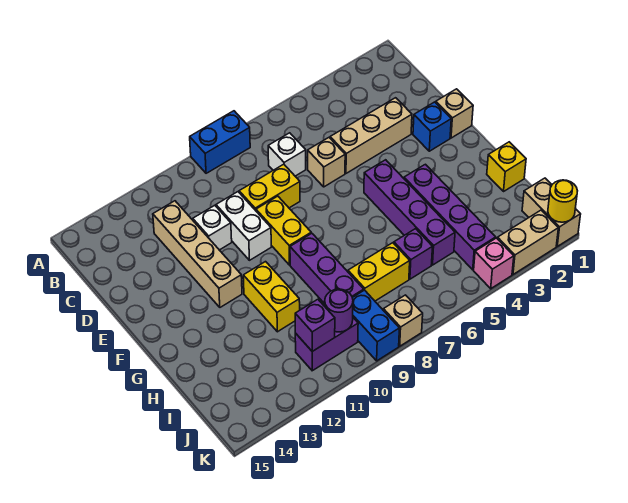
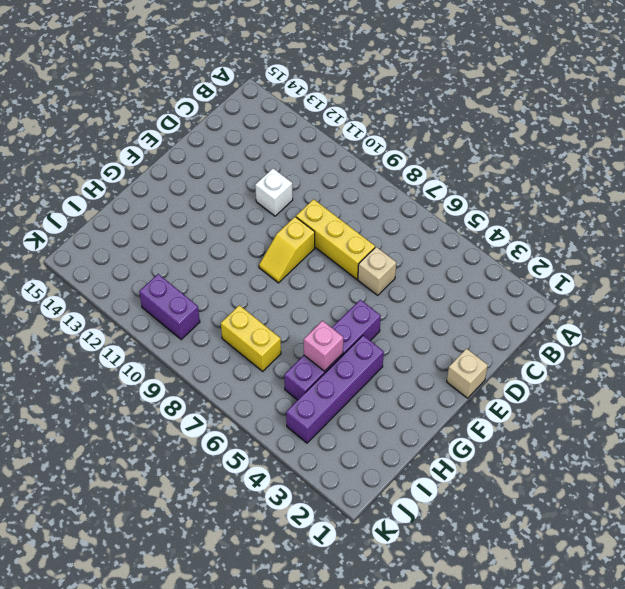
yellow brick D7:D9 level 1 -> yellow brick D8:D9 level 1
yellow slope E9:F9 level 1 top E -> yellow brick E9:F9 level 1
pink brick H5 level 2 -> pink brick K4 level 1
none -> blue brick A8:A9 level 1
none -> white brick C7 level 1
none -> tan brick C12:F12 level 1

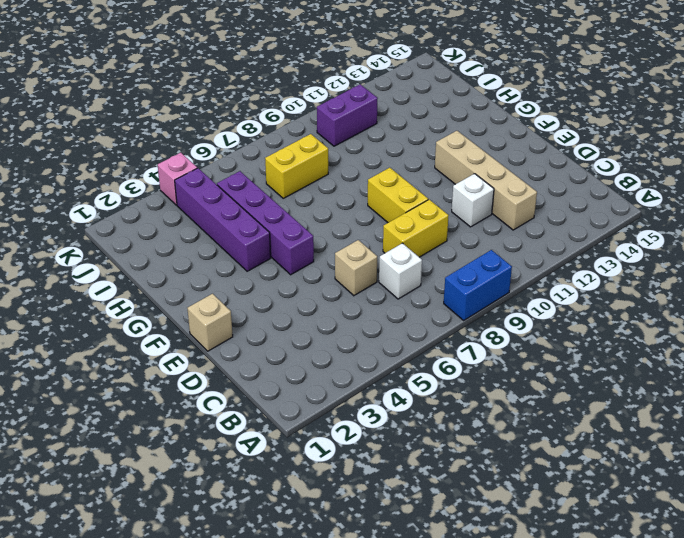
none -> tan brick D3:D5 level 1
none -> white brick D10:E10 level 1
none -> blue brick E2 level 1

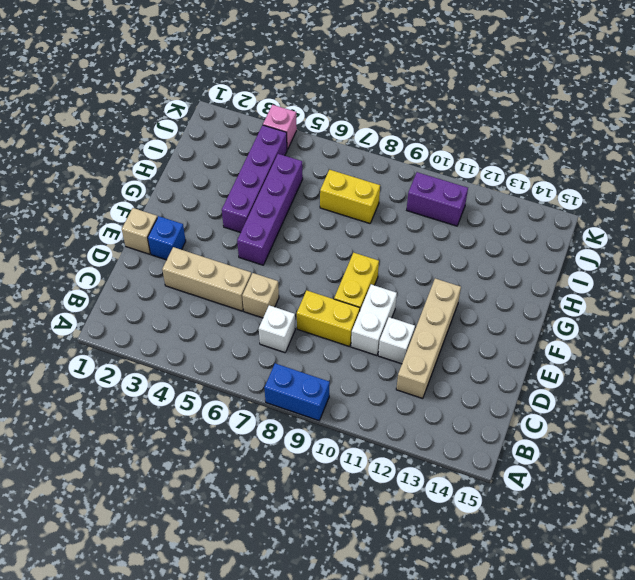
none -> purple brick G9:I9 level 1
none -> yellow brick G11:H11 level 1
none -> yellow brick H1 level 1

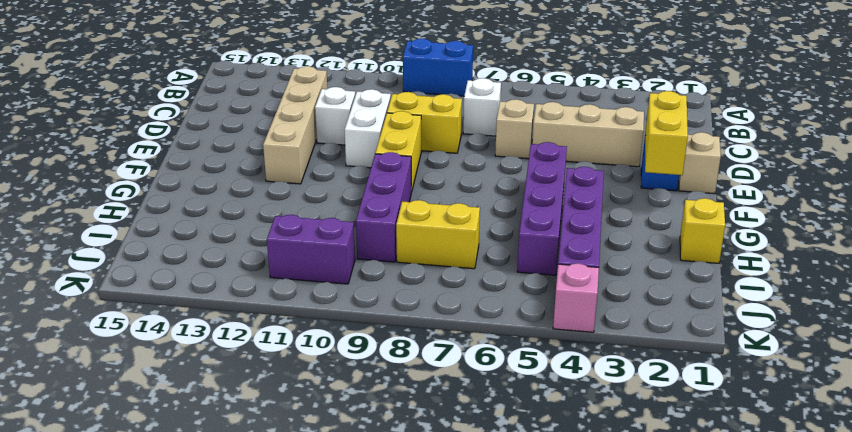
yellow brick E2:F2 level 2 -> yellow brick G11:H11 level 1
none -> purple brick I6 level 1
none -> tan brick J1:K1 level 1
none -> blue brick J9:K9 level 1

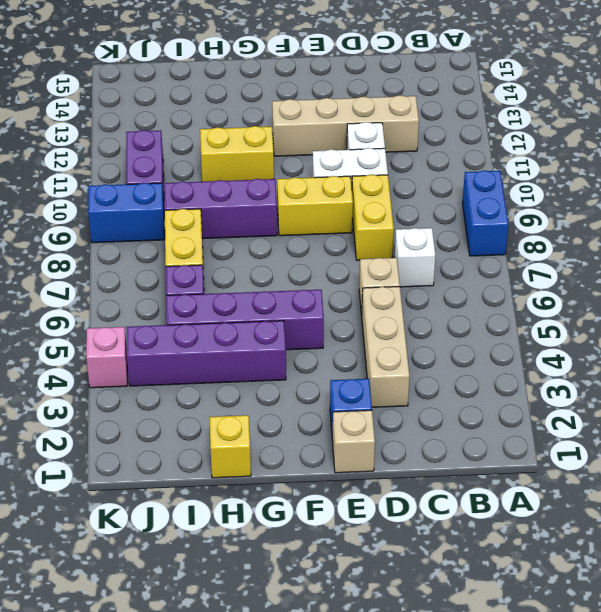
none -> tan brick J1:K1 level 1
none -> tan brick K2:K3 level 1
none -> tan brick K8 level 1

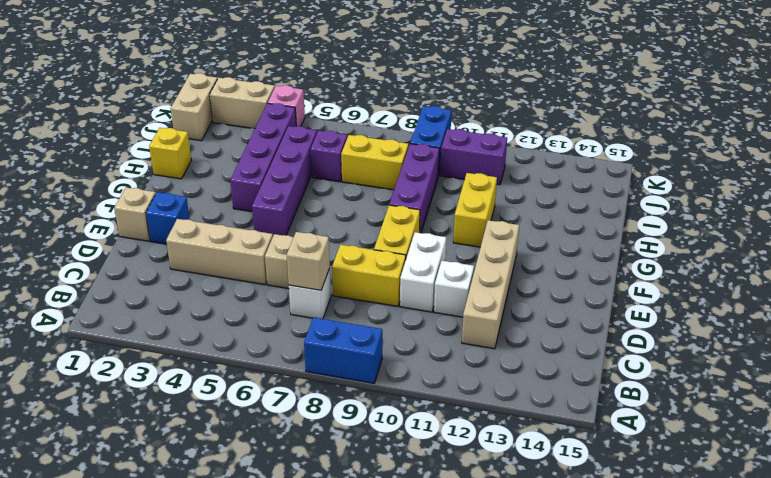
tan brick C7 level 2 -> tan brick K8 level 1
none -> purple round brick J10 level 2
none -> purple brick J11 level 2
none -> yellow round brick K1 level 2

